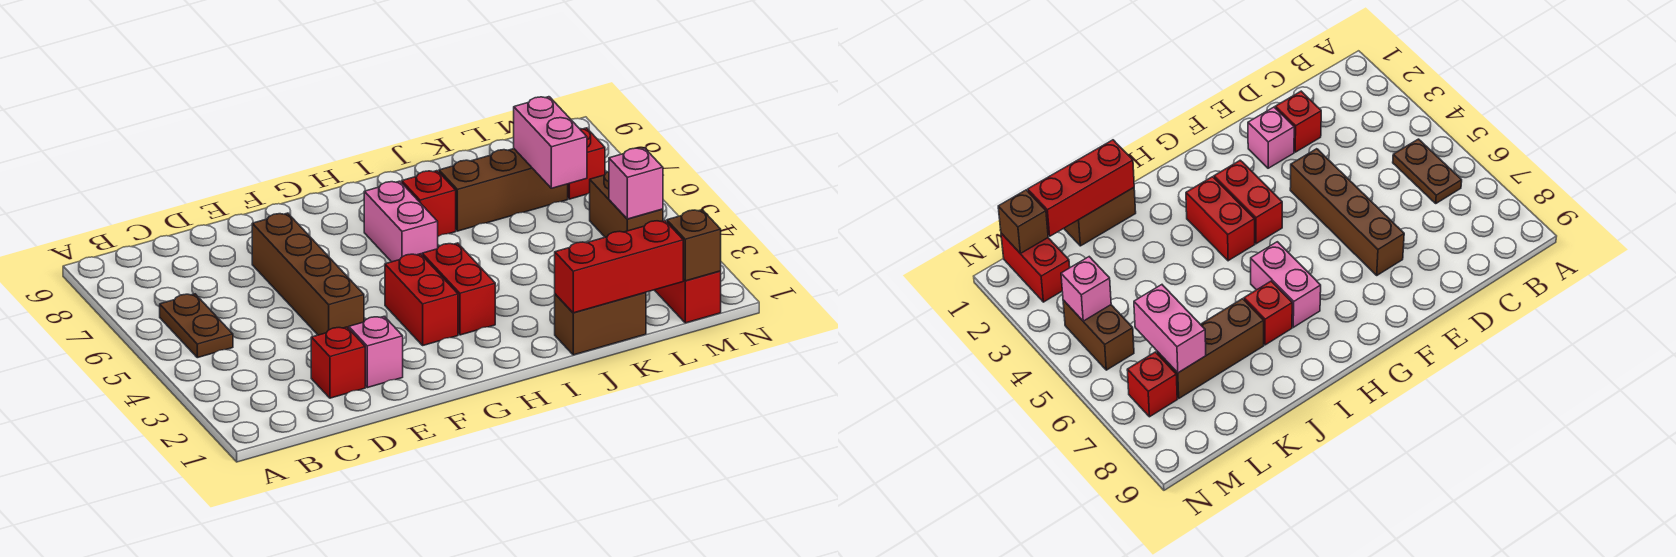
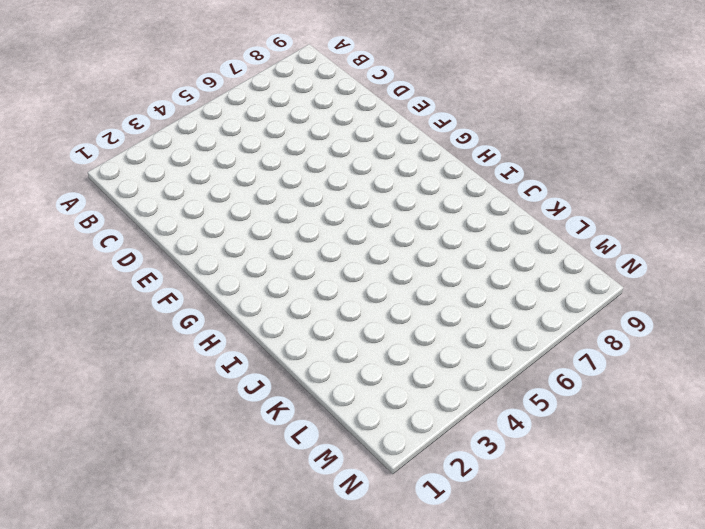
none -> brown plate B5:B6 level 1
none -> red brick D2 level 1
none -> pink brick E2 level 1

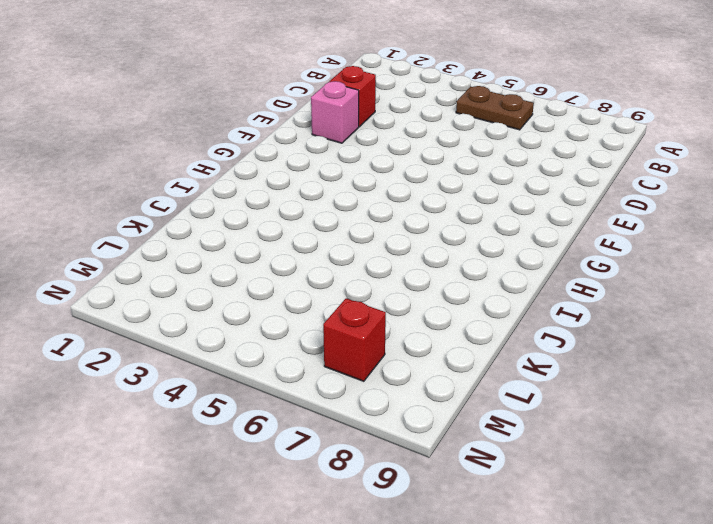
none -> brown brick E4:E7 level 1
none -> red brick G3:G4 level 1
none -> red brick H3:H4 level 1

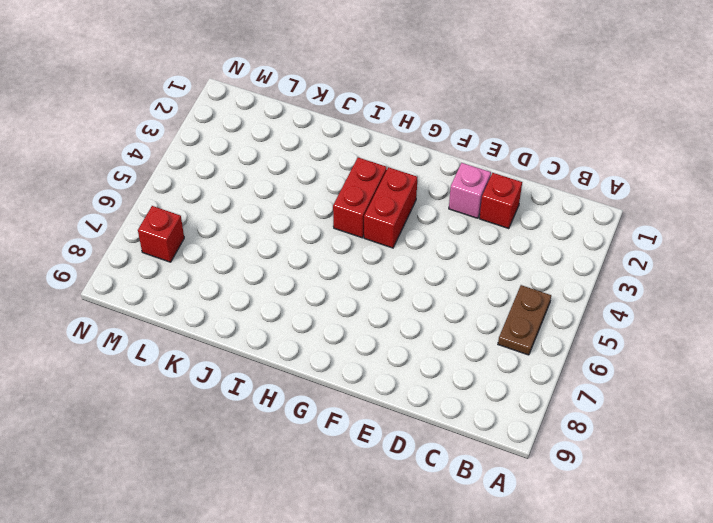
none -> brown brick E4:E7 level 1
none -> pink brick H6:H7 level 1
none -> red brick I7 level 1

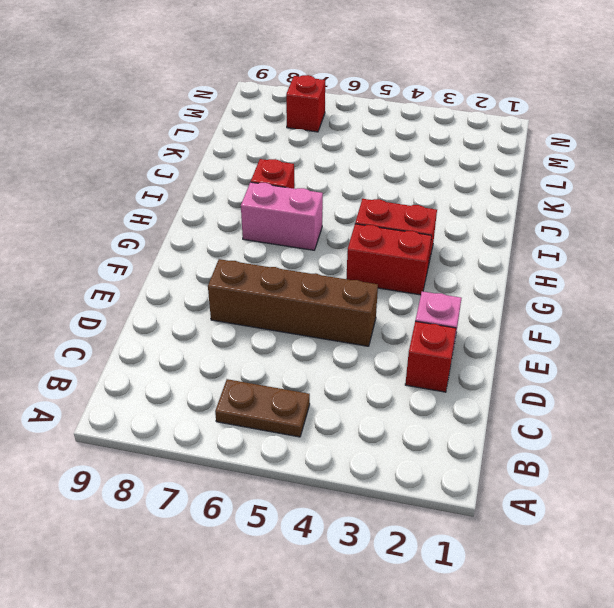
none -> brown brick J1:K1 level 1
none -> brown brick J7:L7 level 1
none -> red brick M1:M2 level 1

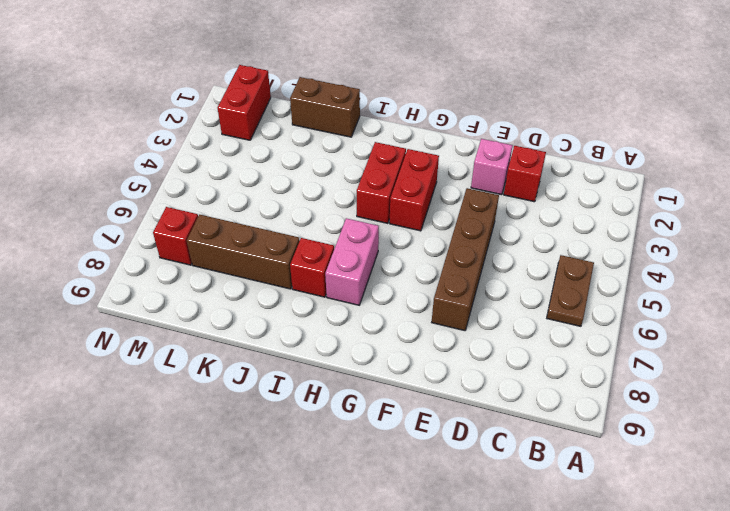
none -> brown brick M4:M5 level 1
none -> red brick J1:L1 level 2
none -> pink brick L6:L7 level 2

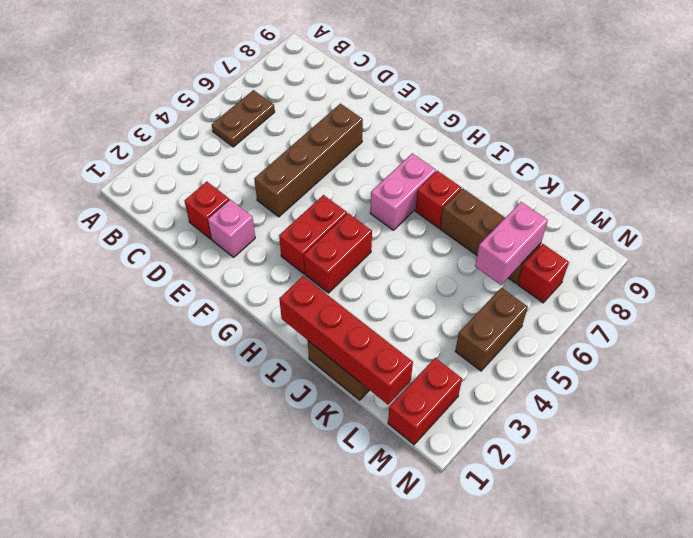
red brick I1:L1 level 2 -> red brick J1:L1 level 2
none -> brown brick M1 level 2
none -> pink brick M4 level 2

